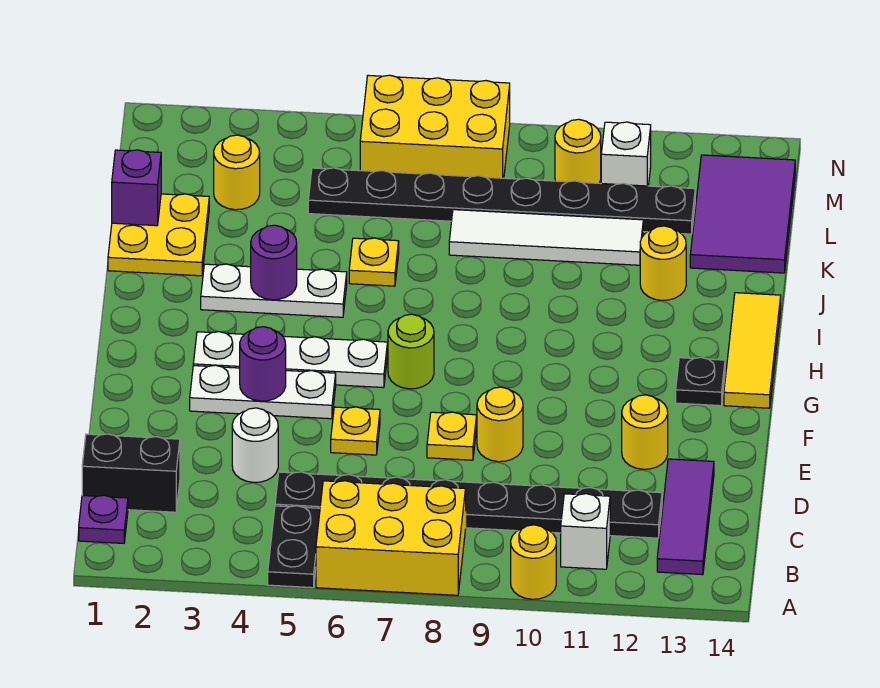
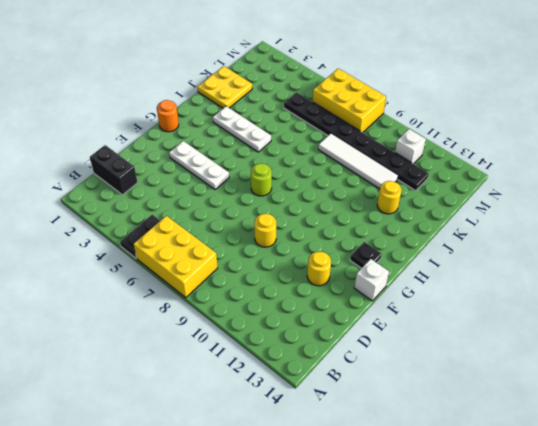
white brick F14 level 1 -> white brick B11 level 1
orange round brick G1 level 1 -> none
none -> yellow round brick A10 level 1
none -> purple plate B1 level 1
none -> purple tile B13:D13 level 1
none -> black plate C5:C12 level 1

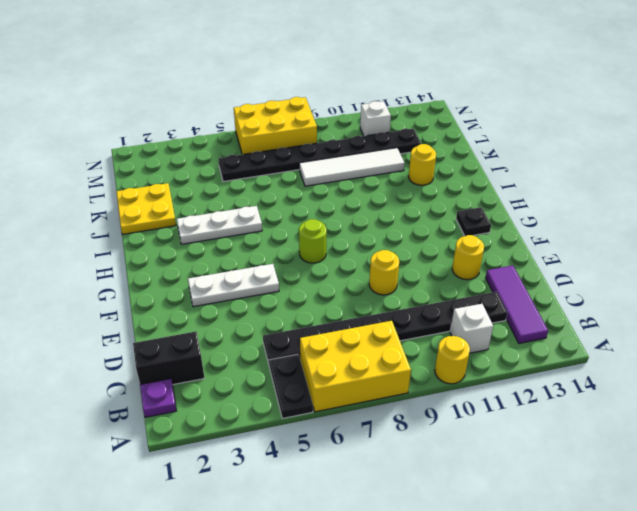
none -> white round brick D4 level 1
none -> yellow plate E6 level 1
none -> yellow plate E8 level 1
none -> white plate G3:G6 level 1

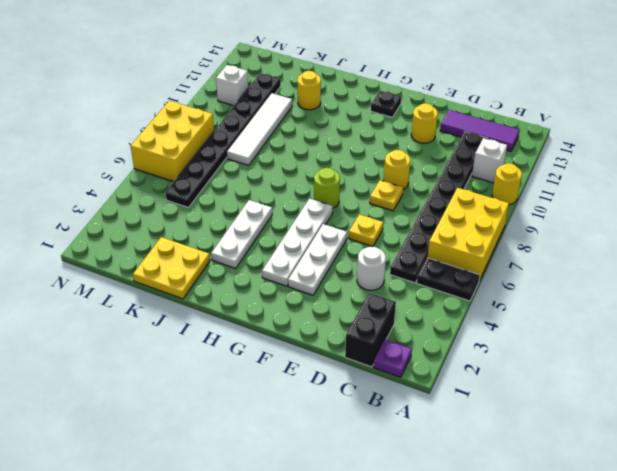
none -> yellow tile G14:I14 level 1
none -> yellow plate J6 level 1
none -> purple tile K13:M14 level 1
none -> yellow round brick L3 level 1

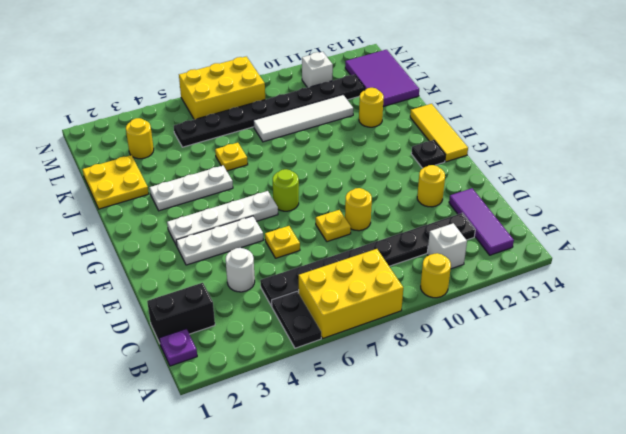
none -> yellow round brick M10 level 1
none -> purple round brick F4 level 2
none -> purple round brick I4 level 2
none -> purple brick K1 level 2

